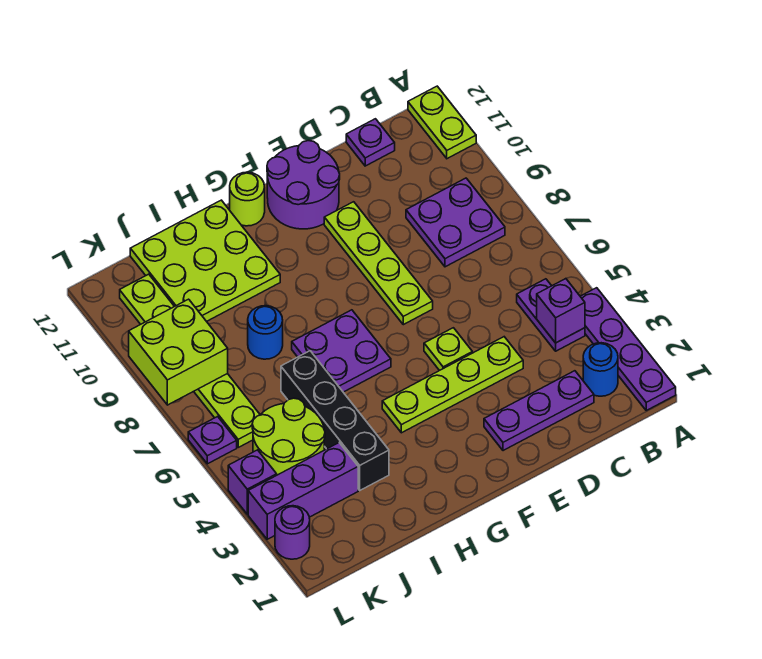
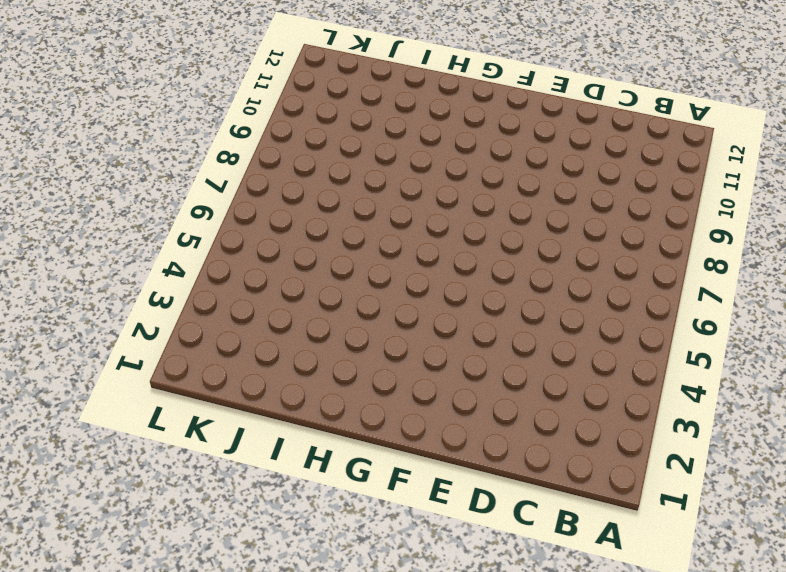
none -> purple plate A1:A4 level 1
none -> lime plate A11:A12 level 1
none -> blue round brick B2 level 1

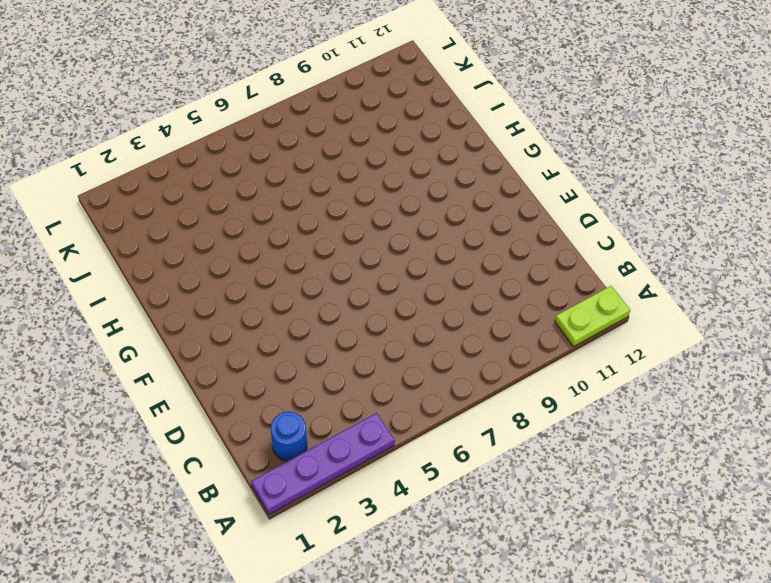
none -> purple plate B4:B5 level 1
none -> purple plate B8:C9 level 1
none -> purple plate C2:E2 level 1

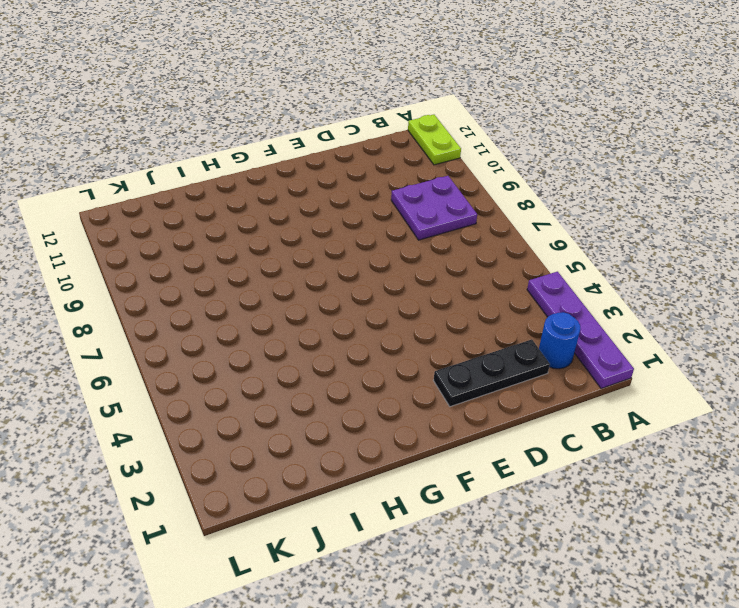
black plate C2:E2 level 1 -> purple plate C2:E2 level 1
none -> purple plate B4:B5 level 1
none -> purple plate C12 level 1
none -> lime plate D4:G4 level 1

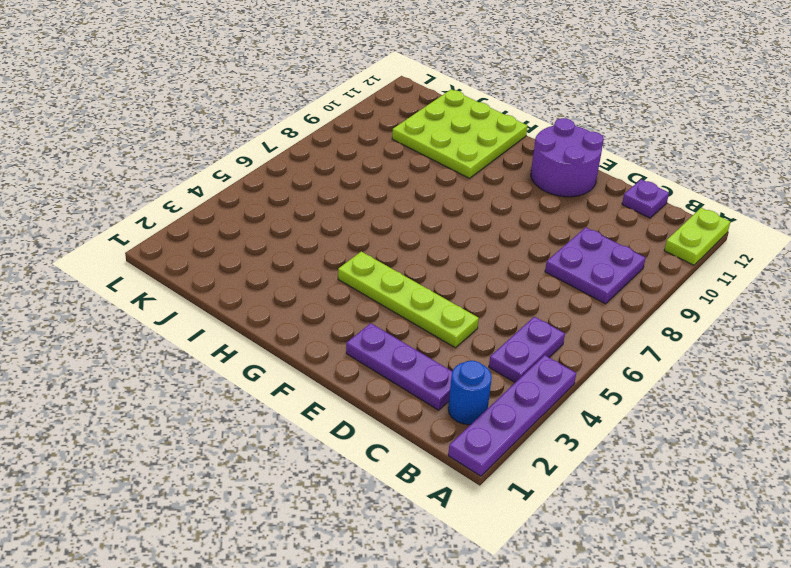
none -> lime plate E5 level 1
none -> lime plate E7:E10 level 1
none -> purple plate G6:H7 level 1

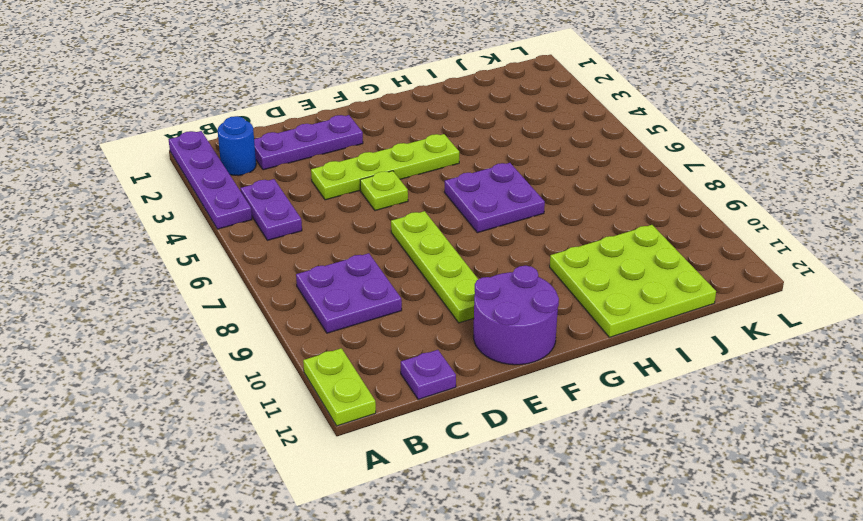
none -> lime round brick G12 level 1
none -> black brick I3:I6 level 1
none -> blue round brick I8 level 1

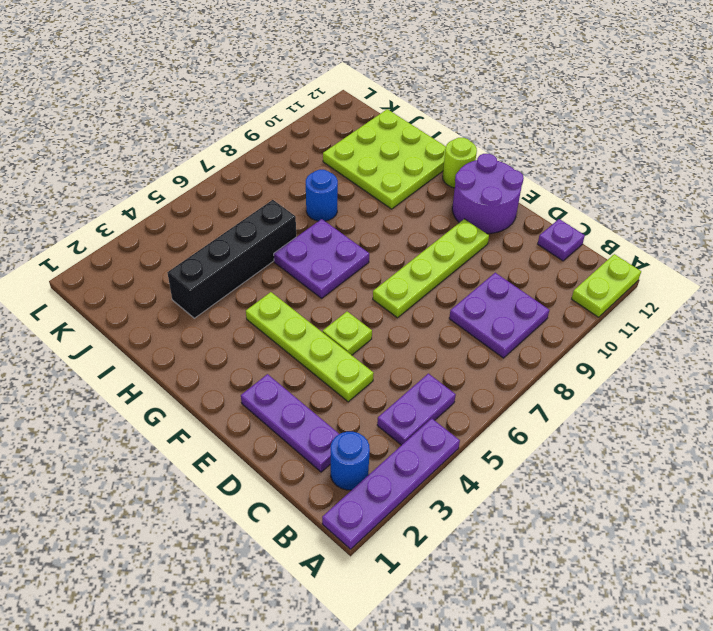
none -> purple brick J3:L3 level 1
none -> lime round brick J4:K5 level 1
none -> lime plate K6:K11 level 1

